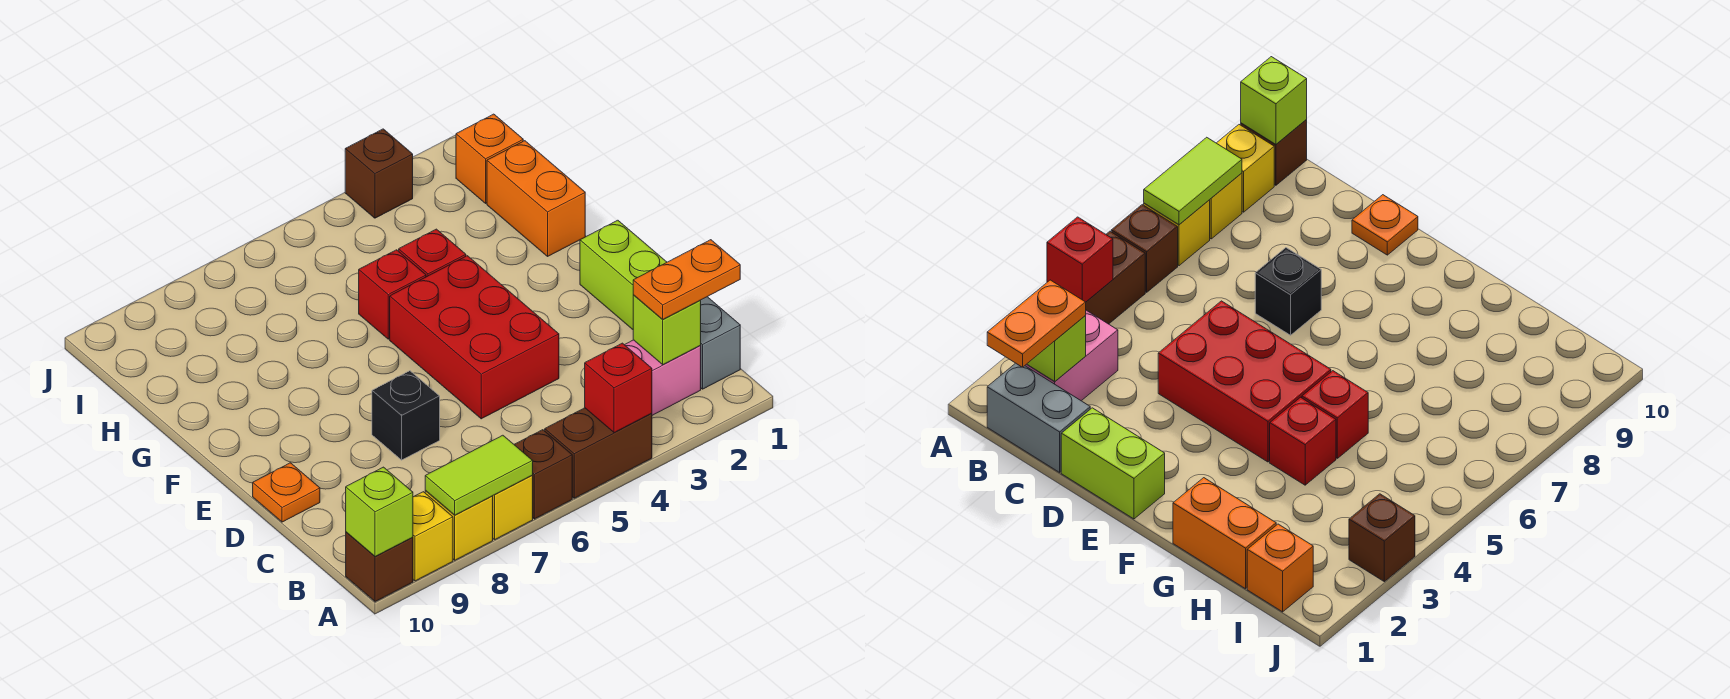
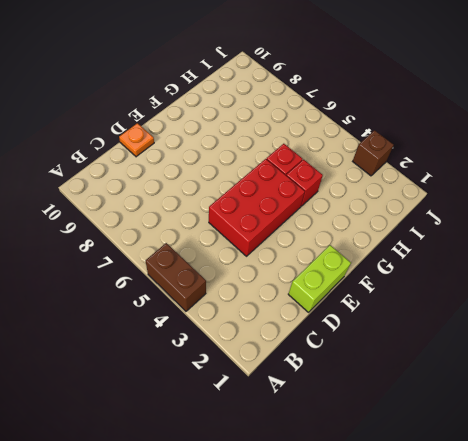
none -> brown brick A6 level 1
none -> yellow brick A7 level 1
none -> yellow brick A8 level 1

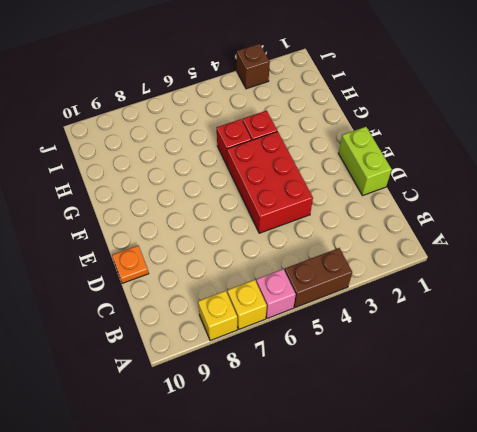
pink brick A6 level 1 -> brown brick A6 level 1
none -> yellow brick A9 level 1
none -> brown brick A10 level 1
none -> grey brick B1:C1 level 1

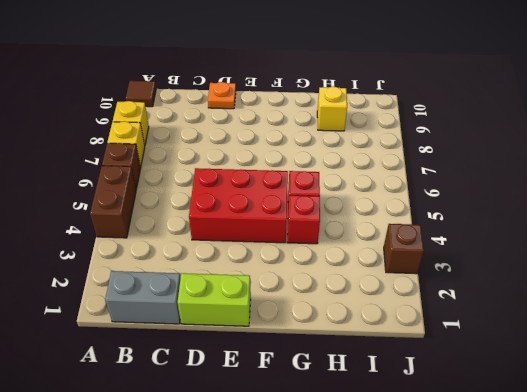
brown tile A10 level 1 -> brown brick A10 level 1
yellow brick H9 level 1 -> yellow brick A9 level 1
none -> pink brick B2:B3 level 1
none -> black brick D7 level 1
none -> orange brick G1:H1 level 1

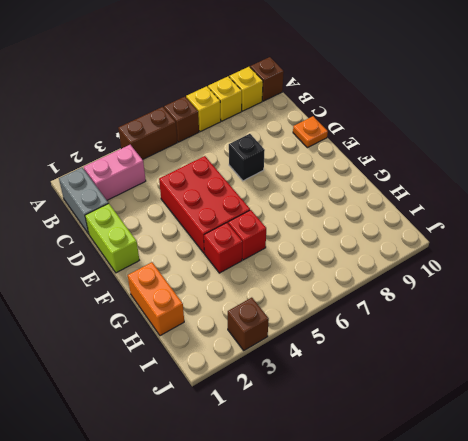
none -> orange brick I1 level 1
none -> red brick A4 level 2
none -> lime tile A7:A8 level 2

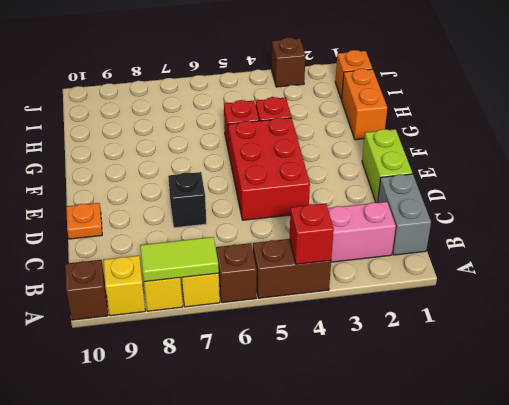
none -> lime brick A10 level 2
none -> lime brick B2 level 2
none -> orange plate B1:B2 level 3

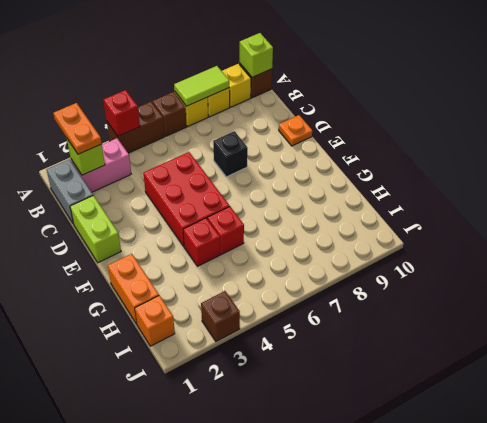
orange plate A2:B2 level 3 -> orange plate B1:B2 level 3

